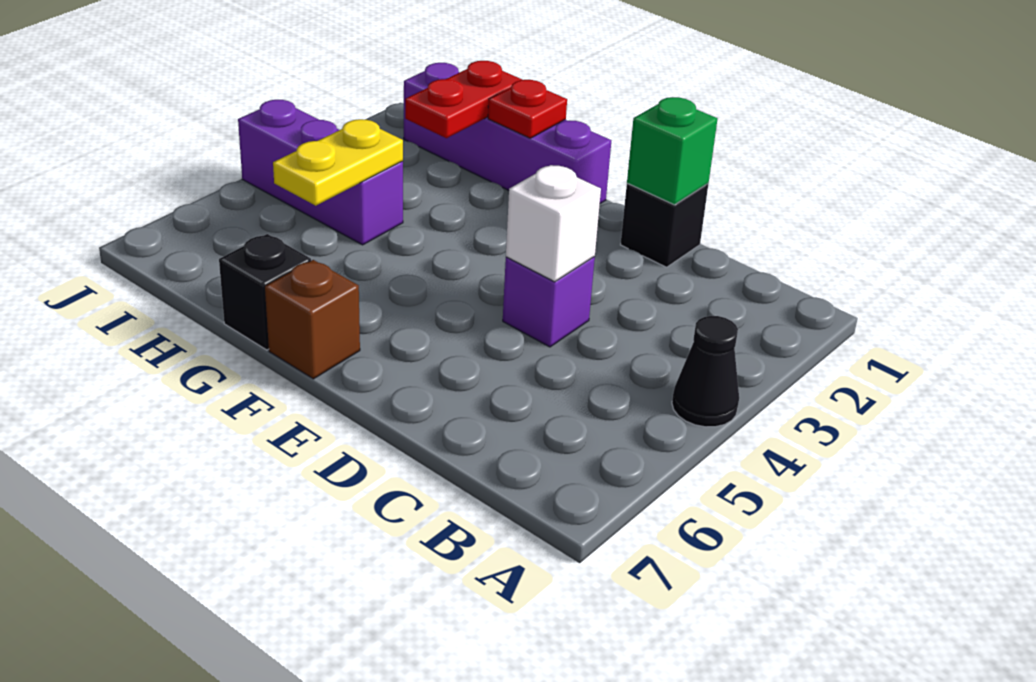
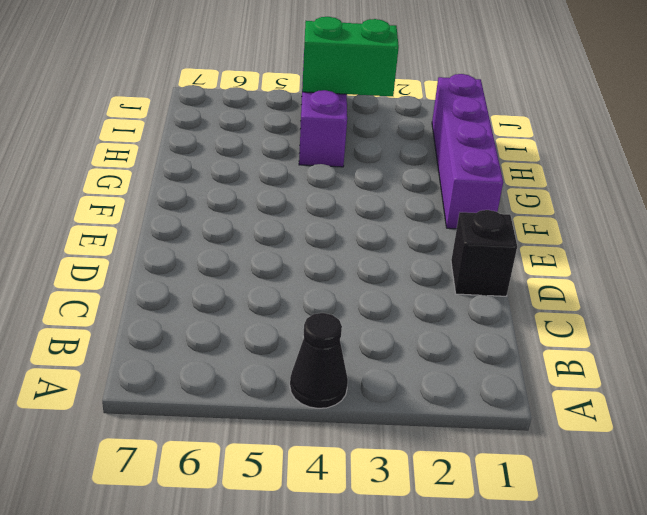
green brick I3:I4 level 2 -> none
none -> purple brick D4 level 1
none -> brown brick F7 level 1
none -> black brick G7 level 1

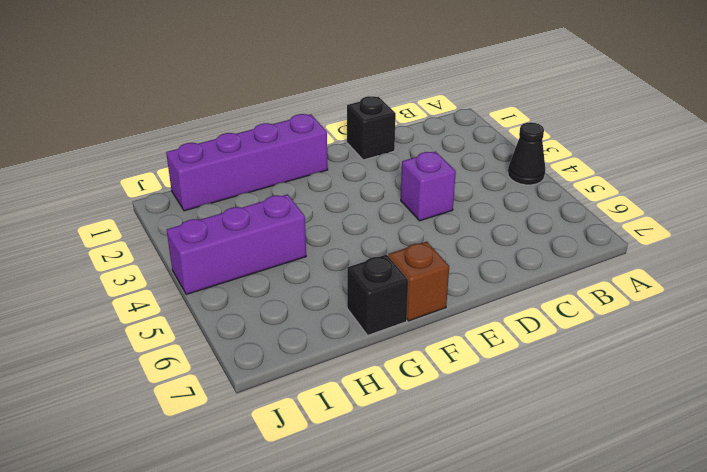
none -> green brick D1 level 2
none -> white brick D4 level 2
none -> red plate G1 level 2

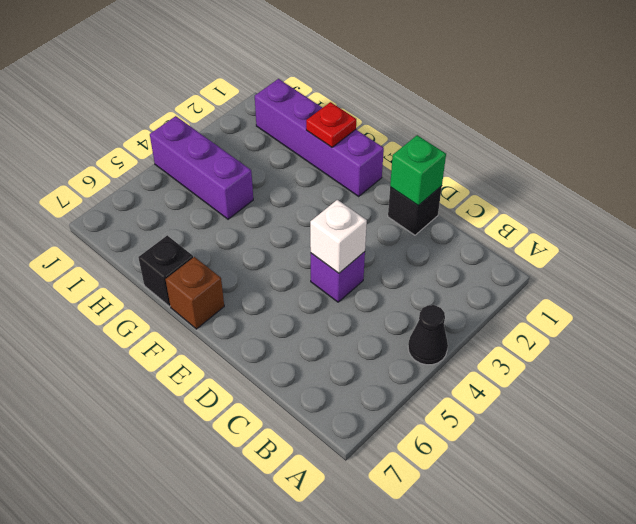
none -> red plate H1:H2 level 2
none -> yellow plate H4:H5 level 2

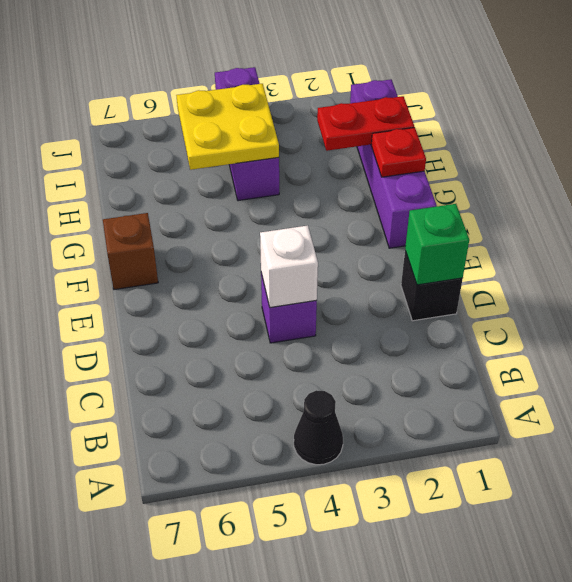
yellow plate H4:I5 level 2 -> yellow plate H4:H5 level 2
none -> black brick G7 level 1

